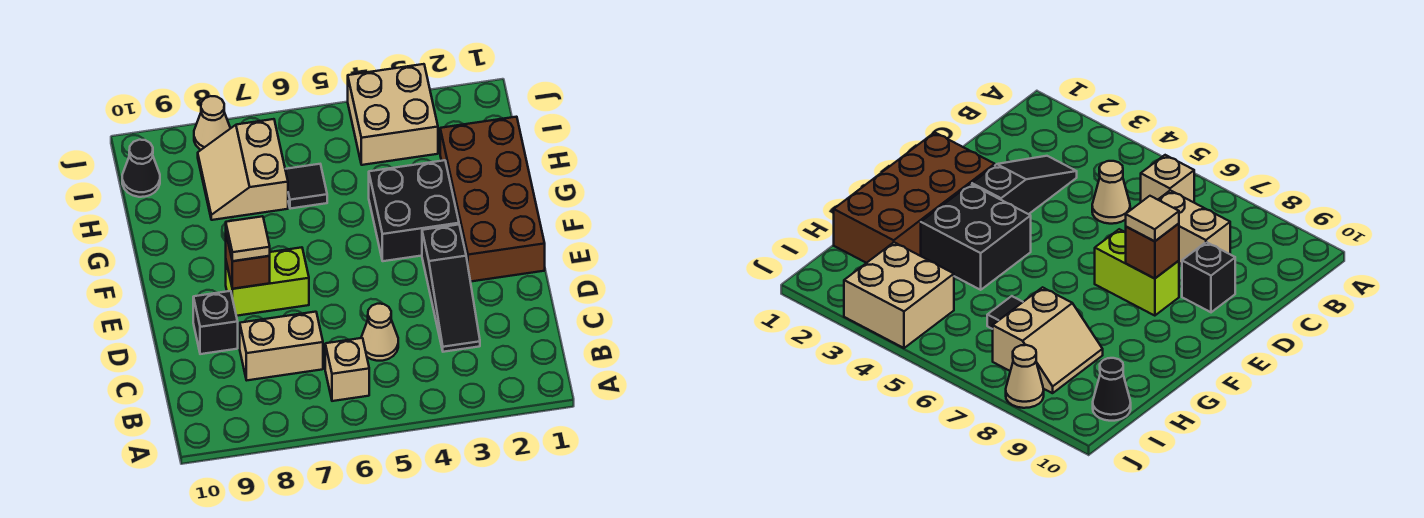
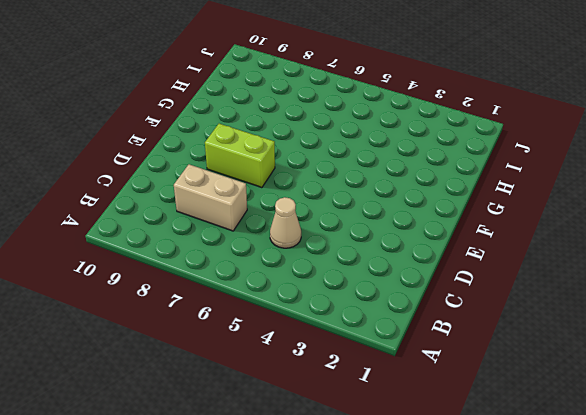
none -> tan brick B6 level 1
none -> black slope C3:E3 level 1 top E
none -> black brick D9 level 1

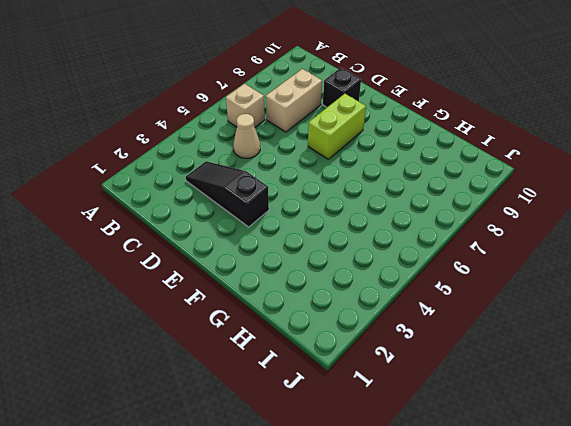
none -> brown brick E1:H2 level 1
none -> black brick F3:G4 level 1
none -> black tile H6 level 1

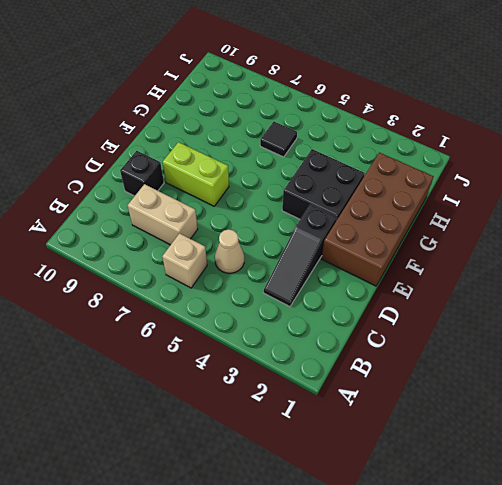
none -> tan slope H7:I8 level 1 top 7
none -> tan brick I3:J4 level 1
none -> black cone I10 level 1

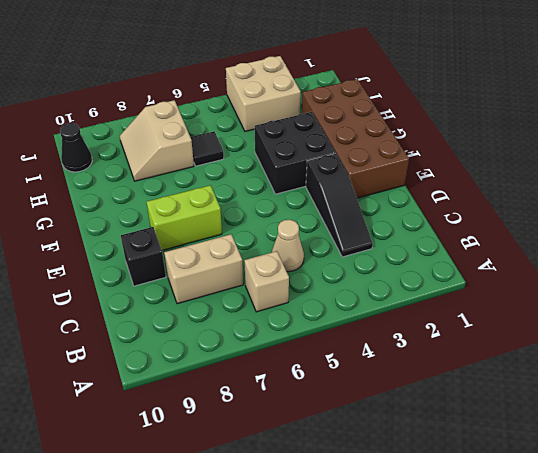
none -> tan cone J8 level 1
none -> brown brick E8 level 2
none -> tan tile E8 level 3

